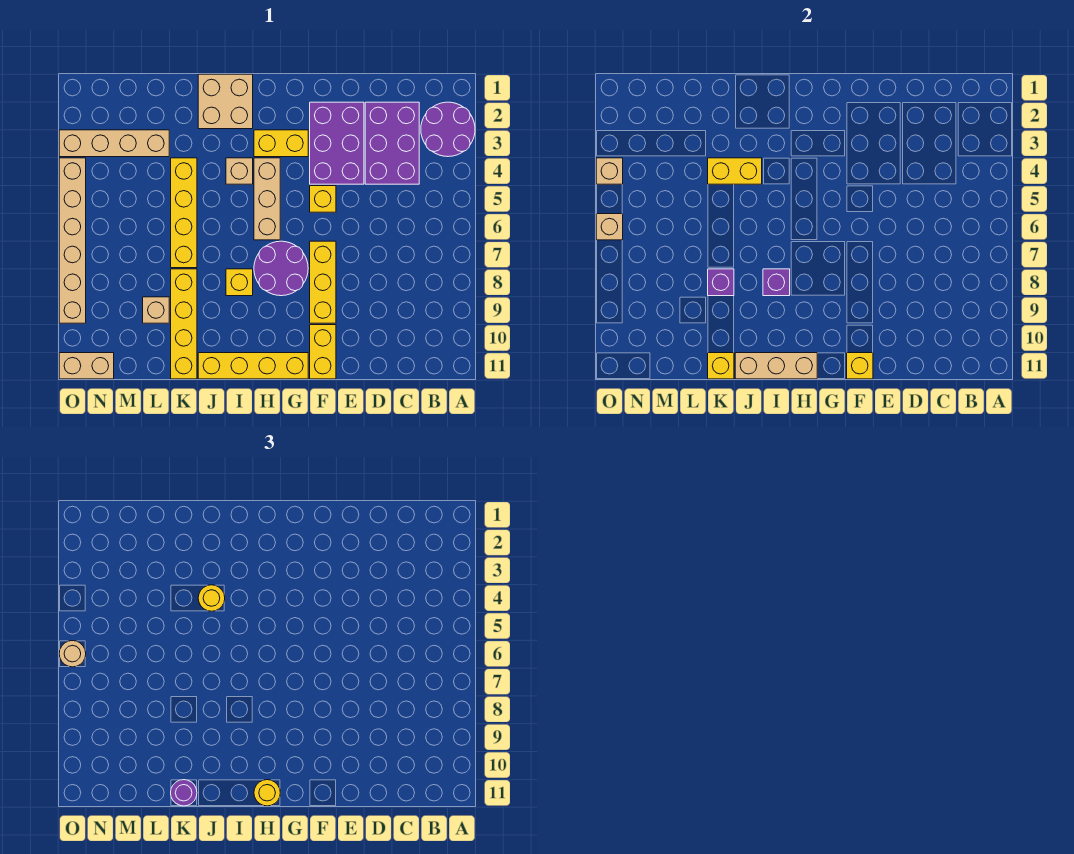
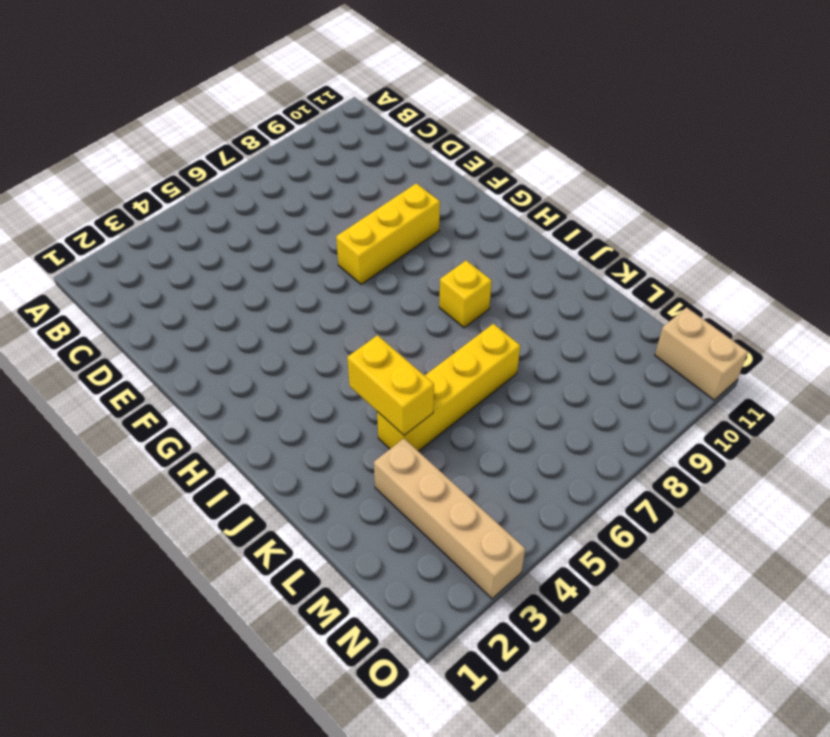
none -> purple round brick A2:B3 level 1
none -> purple brick C2:D4 level 1
none -> purple brick E2:F4 level 1
none -> yellow brick F5 level 1

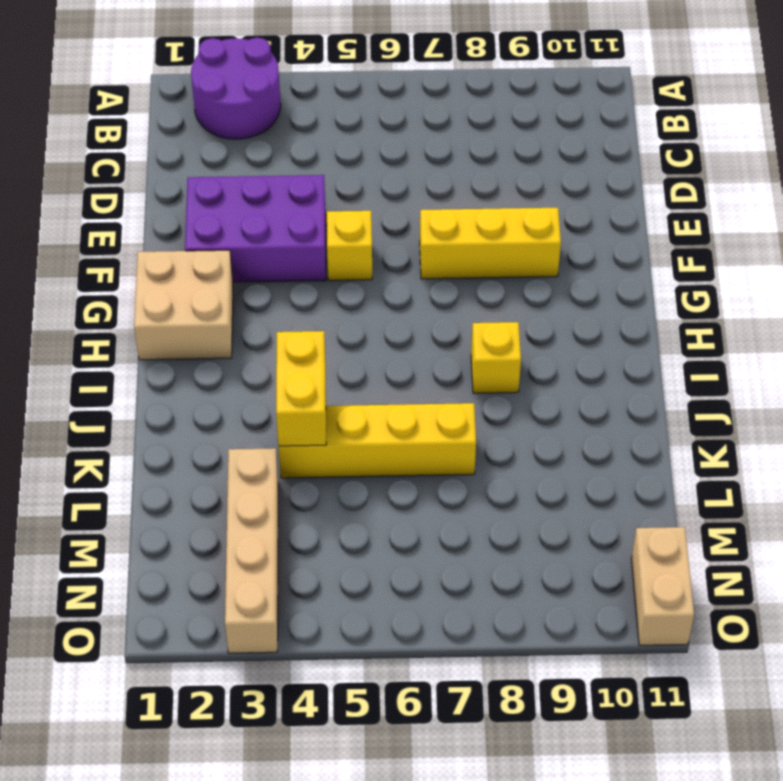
tan brick G1:H2 level 1 -> tan brick I1:J2 level 1
none -> purple brick C2:D4 level 1
none -> yellow brick F10:F11 level 1
none -> yellow brick G3:H3 level 1
none -> purple round brick G7:H8 level 1

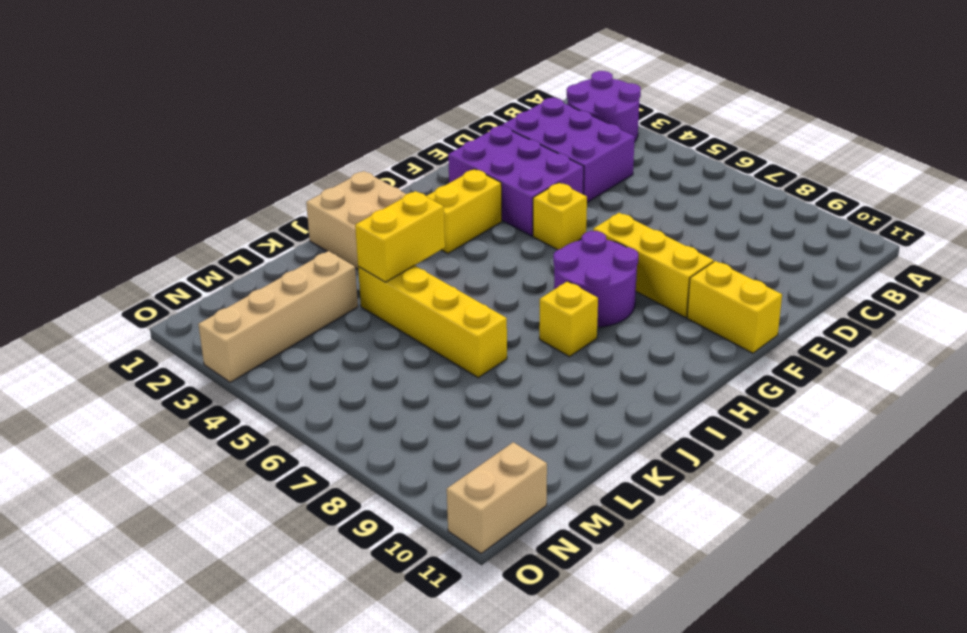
none -> yellow brick G11:J11 level 1
none -> tan brick H4:H6 level 1
none -> tan brick I4 level 1
none -> yellow brick K8:K11 level 1

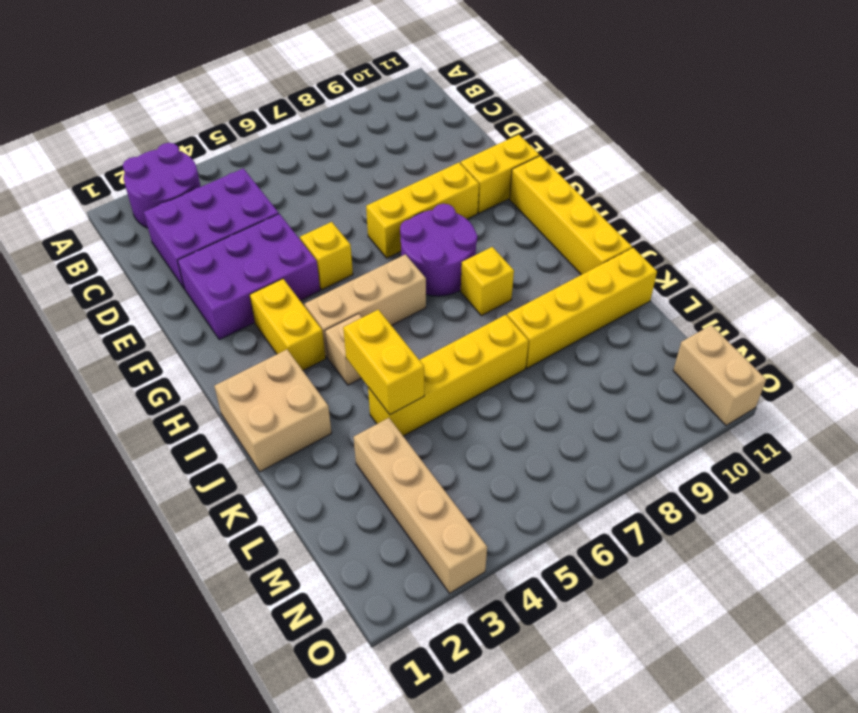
none -> tan brick L9 level 1
none -> tan brick O4:O9 level 1
none -> yellow brick F11 level 2
none -> tan brick H11:J11 level 2

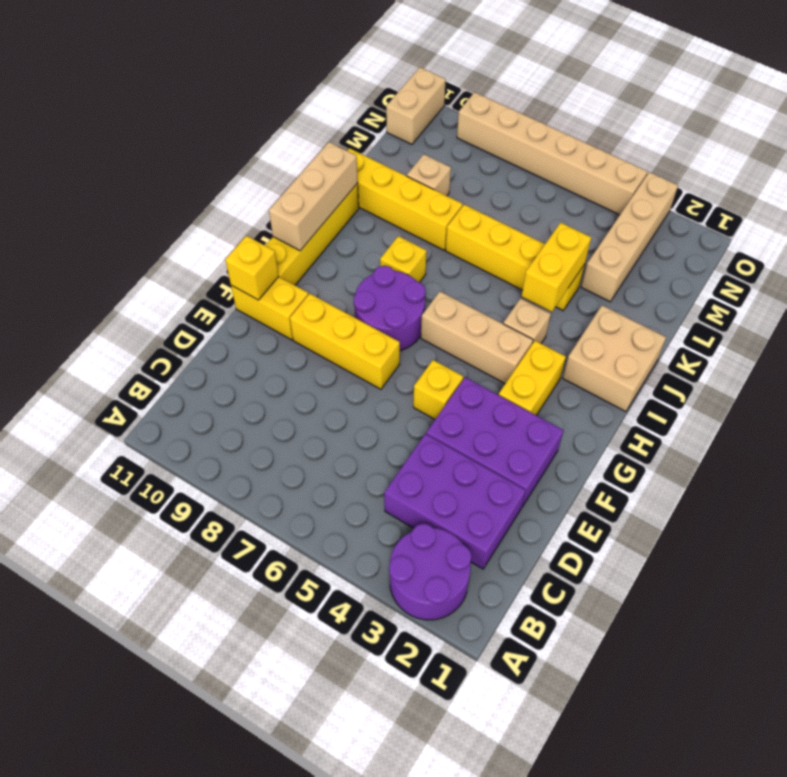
none -> purple brick I8 level 2
none -> purple brick K8 level 2
none -> yellow brick K11 level 2
none -> tan brick O4 level 2

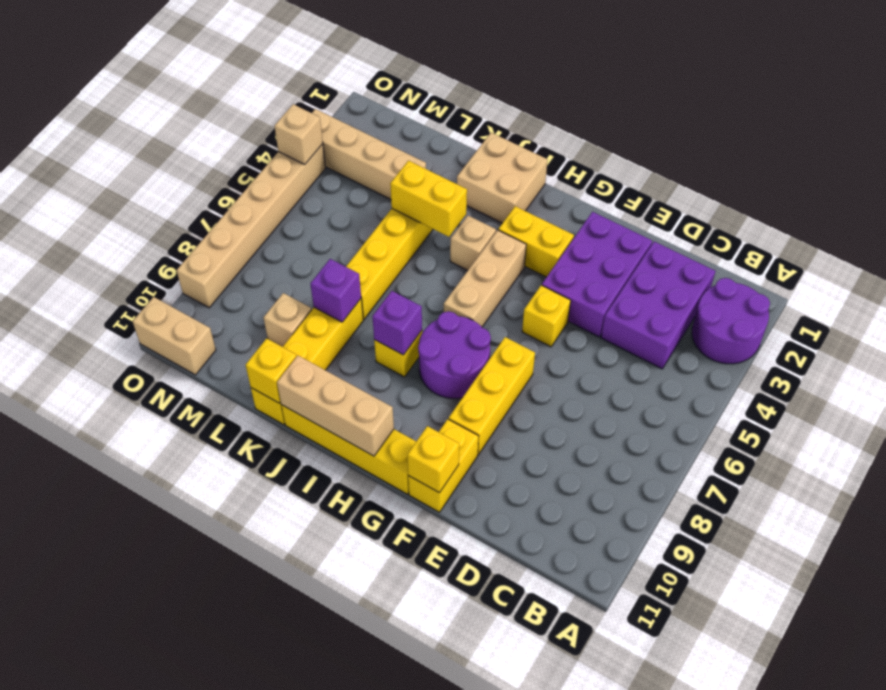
none -> tan brick O6 level 2
none -> yellow round brick H11 level 3
none -> yellow round brick J4 level 3
none -> purple round brick K11 level 3

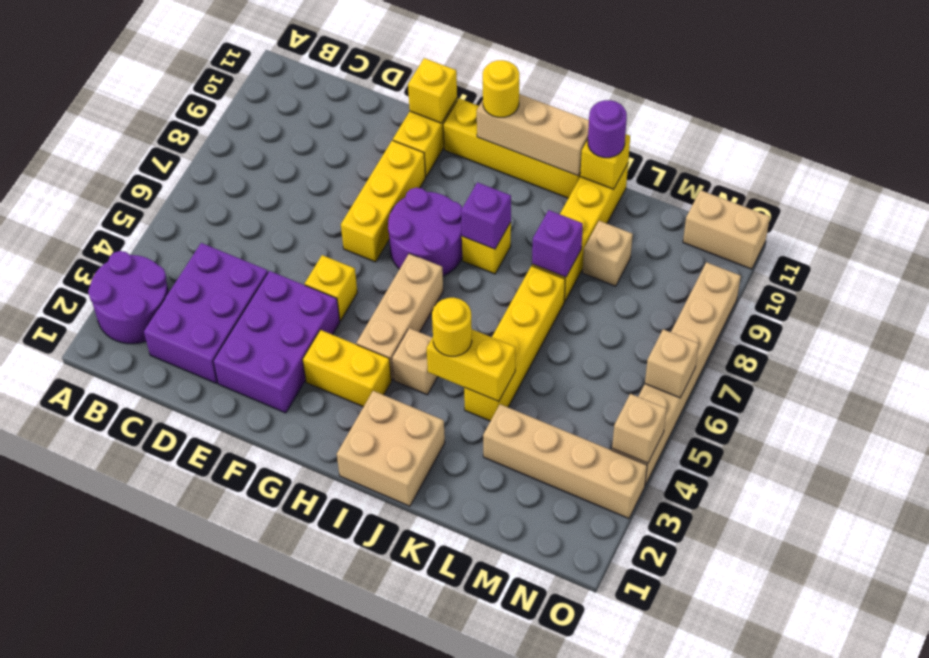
none -> tan round brick O6 level 3

